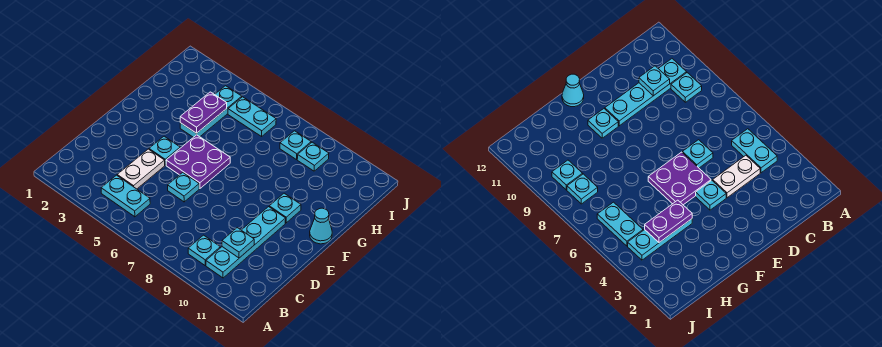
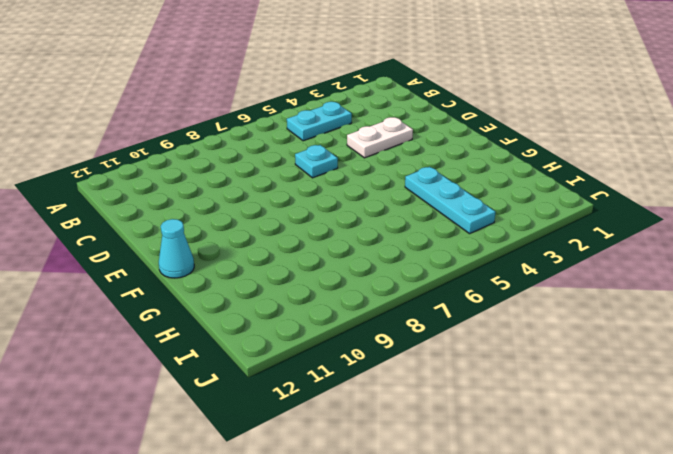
white plate D3:D4 level 1 -> white plate C4:D4 level 1
none -> cyan plate B9 level 1
none -> cyan plate B10:E10 level 1
none -> cyan plate E4 level 1

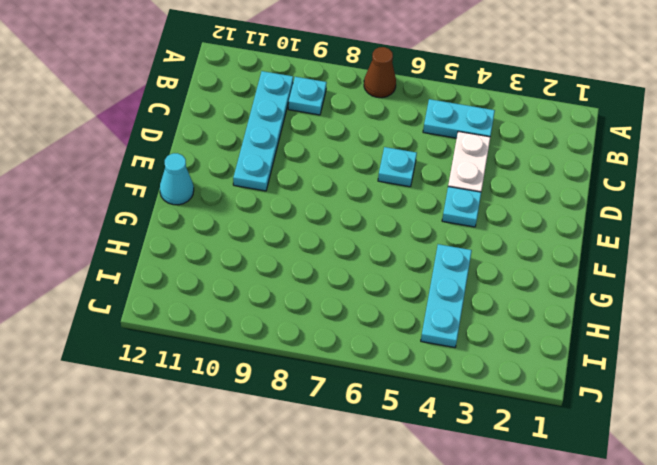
brown cone A7 level 1 -> none
none -> purple plate E5:F6 level 1
none -> cyan plate F10 level 1
none -> cyan plate I5:I6 level 1

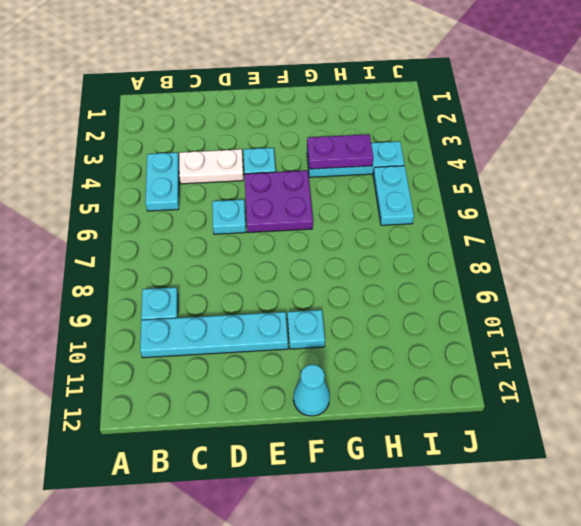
none -> cyan plate I8 level 1
none -> cyan plate I9 level 1
none -> cyan plate C10 level 2

